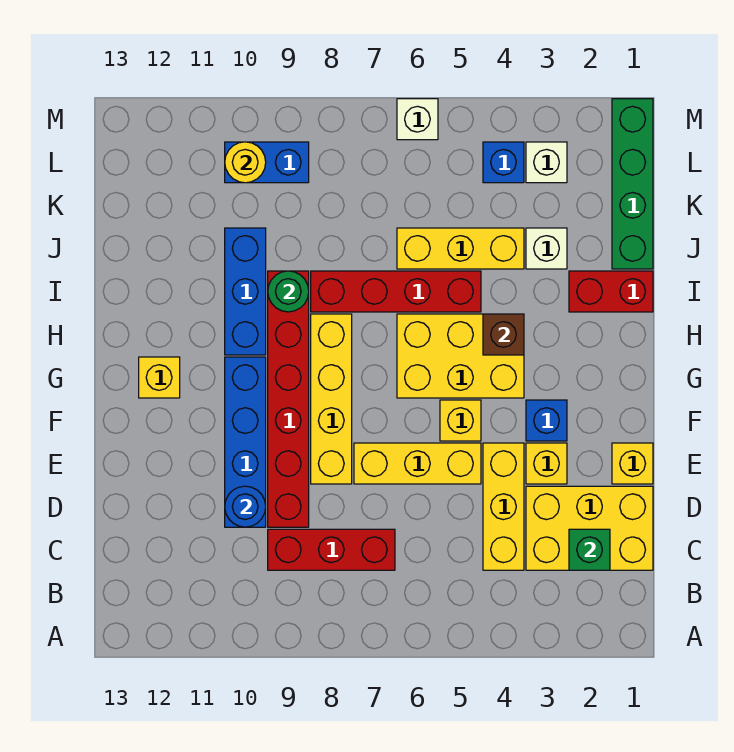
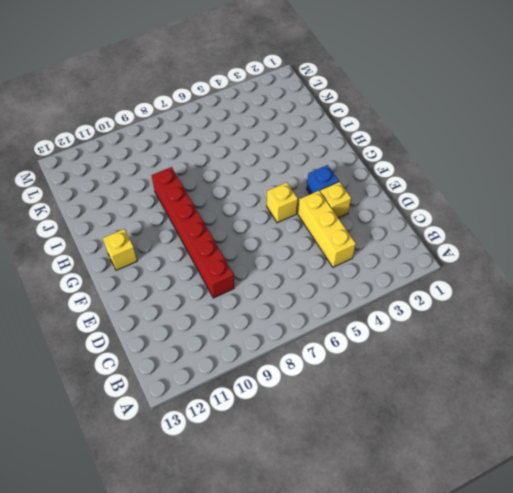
none -> yellow brick C1:D3 level 1
none -> red brick C7:C9 level 1
none -> blue brick D10:G10 level 1

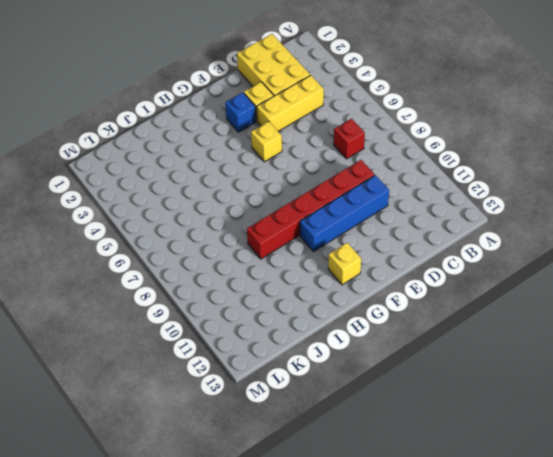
red brick C7 level 1 -> red brick C7:C9 level 1
none -> yellow brick E1 level 1
none -> yellow brick E5:E7 level 1
none -> yellow brick E8:H8 level 1

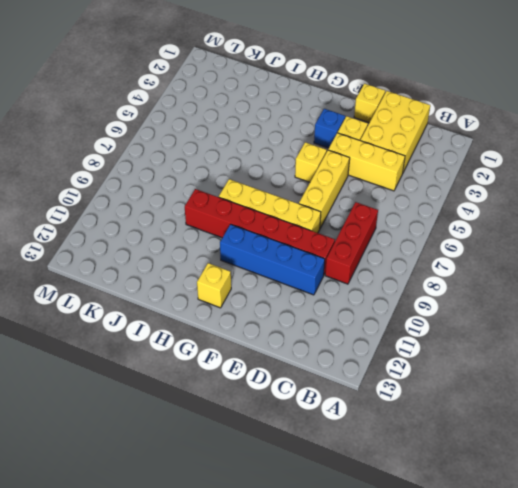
none -> yellow brick G4:H6 level 1
none -> blue brick H10:J10 level 1
none -> red brick I1:I2 level 1

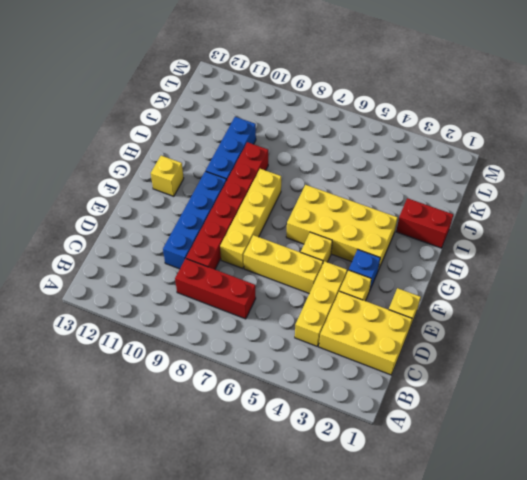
yellow brick G3:H6 level 1 -> yellow brick G4:H6 level 1
none -> red brick I5:I8 level 1
none -> green brick J1:M1 level 1
none -> white brick J3 level 1

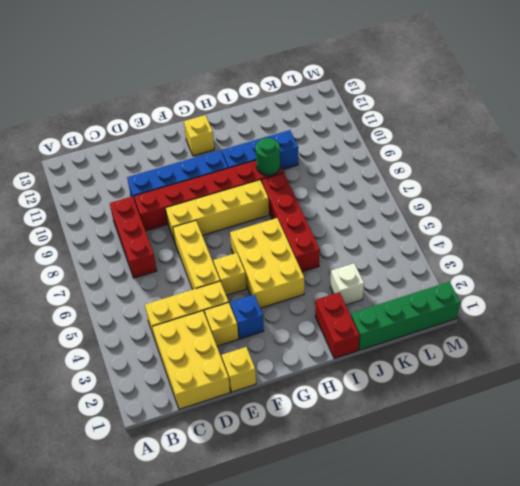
none -> yellow brick J4:J6 level 1
none -> white brick L3 level 1
none -> blue brick L4 level 1

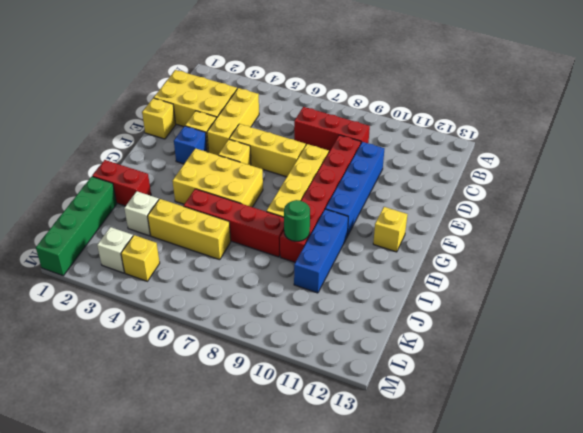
yellow brick L4 level 1 -> blue brick L4 level 1
none -> blue brick L9:L10 level 1
none -> white brick M6 level 1
none -> green brick C2 level 2

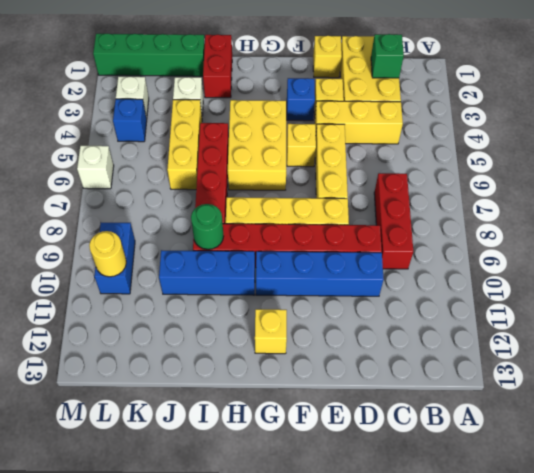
none -> blue round brick D10 level 2
none -> brown brick H4 level 2

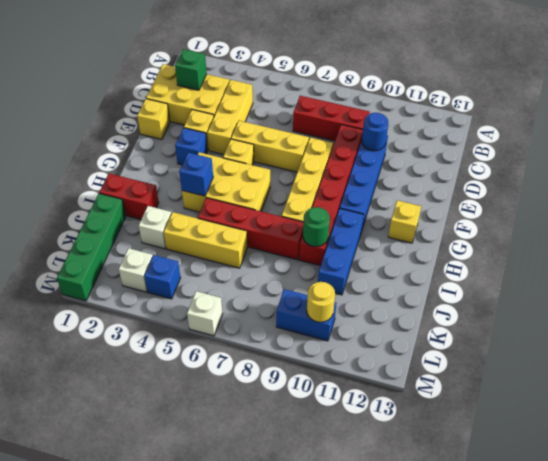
blue brick H4 level 2 -> brown brick H4 level 2

